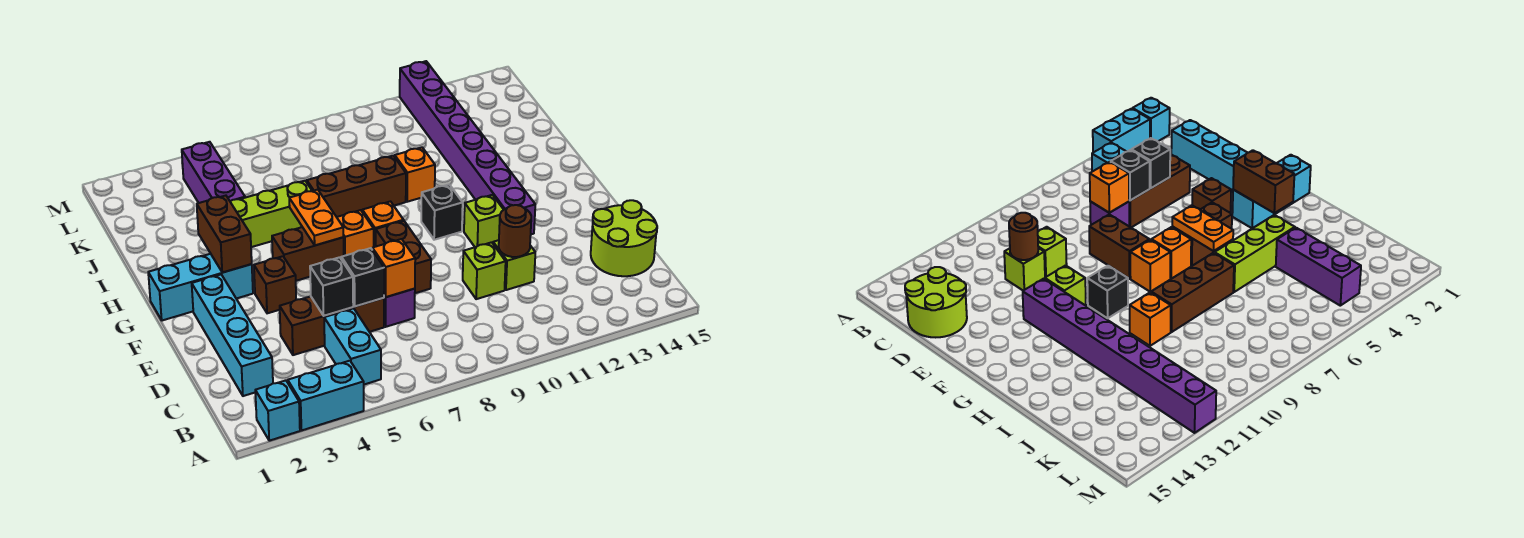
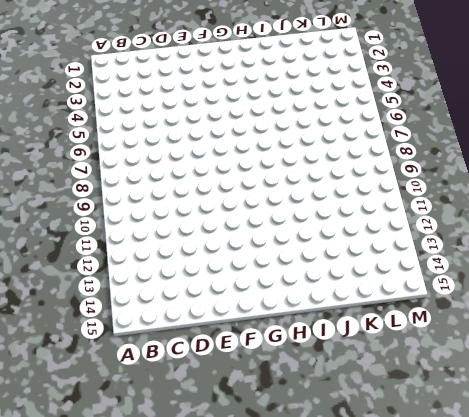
none -> cyan brick A2 level 1
none -> cyan brick A3:A4 level 1
none -> cyan brick B5:C5 level 1

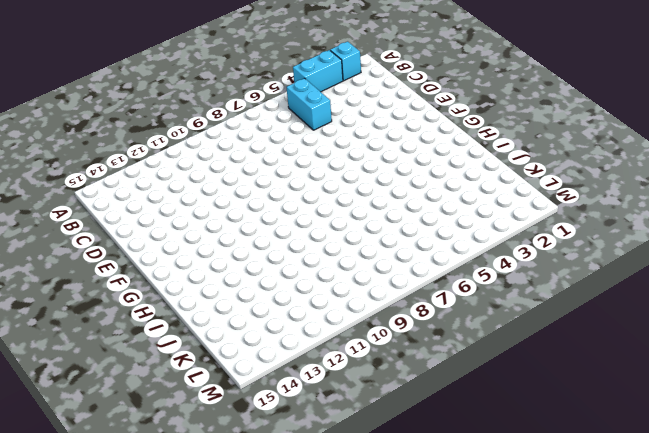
none -> cyan brick C2:F2 level 1
none -> lime round brick C14:D15 level 1
none -> brown brick D4:D6 level 1

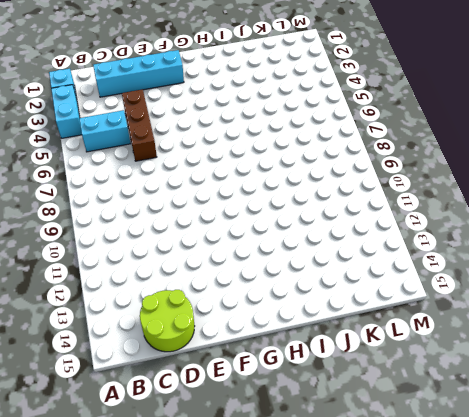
none -> purple brick D7 level 1
none -> lime brick D10 level 1
none -> lime brick D11 level 1

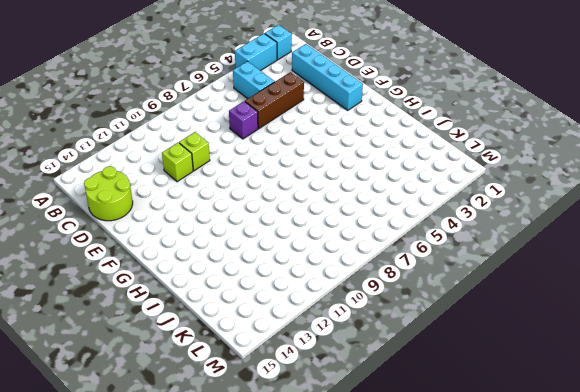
none -> brown brick E8:F8 level 1
none -> brown brick F4 level 1
none -> lime brick F11 level 1

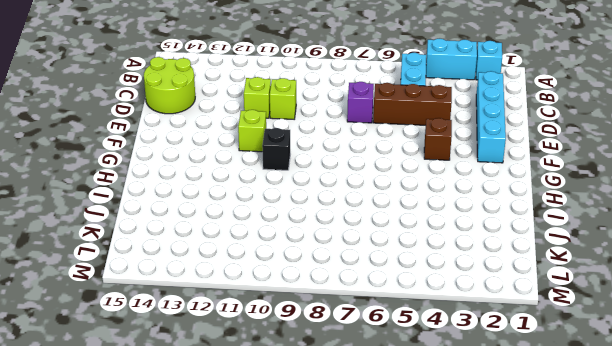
none -> brown brick E8:F8 level 1
none -> purple brick F12:M12 level 1
none -> cyan brick G1:G3 level 1

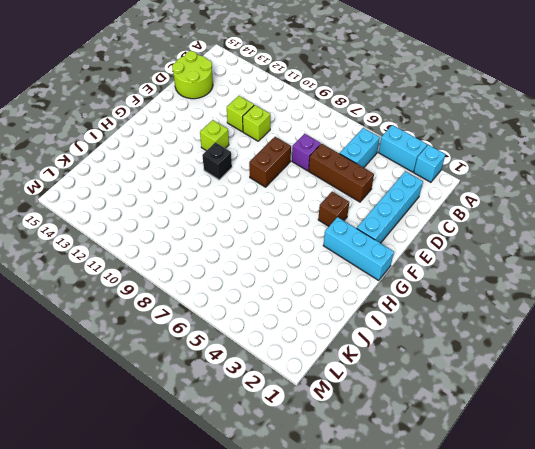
none -> purple brick F12:M12 level 1
none -> brown brick G5:G6 level 1
none -> orange brick G7 level 1

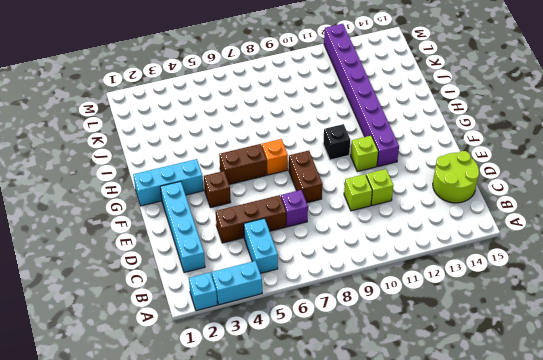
none -> orange brick G8 level 1
none -> lime brick I4:I6 level 1
none -> brown brick I7:I9 level 1

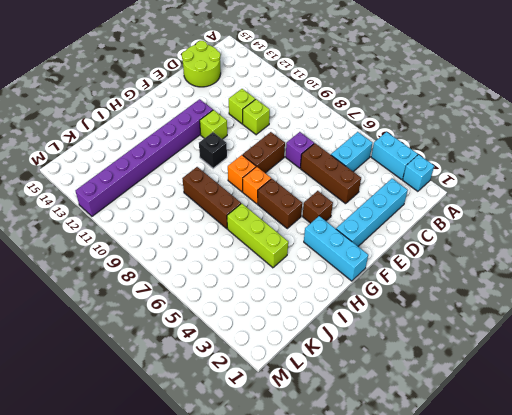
none -> orange brick I10 level 1
none -> purple brick J4:L4 level 1
none -> black brick D5 level 2

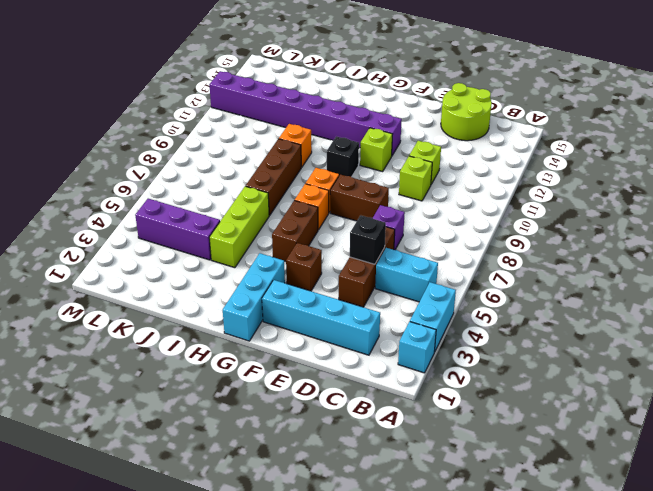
none -> black brick D6 level 2
none -> orange brick D7 level 2
none -> brown round brick D11 level 2

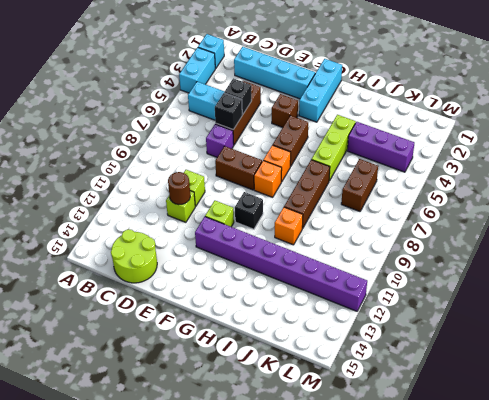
brown brick K6:K7 level 1 -> brown brick G3:H3 level 2
none -> orange brick D7 level 2
none -> orange plate G6:H6 level 2

